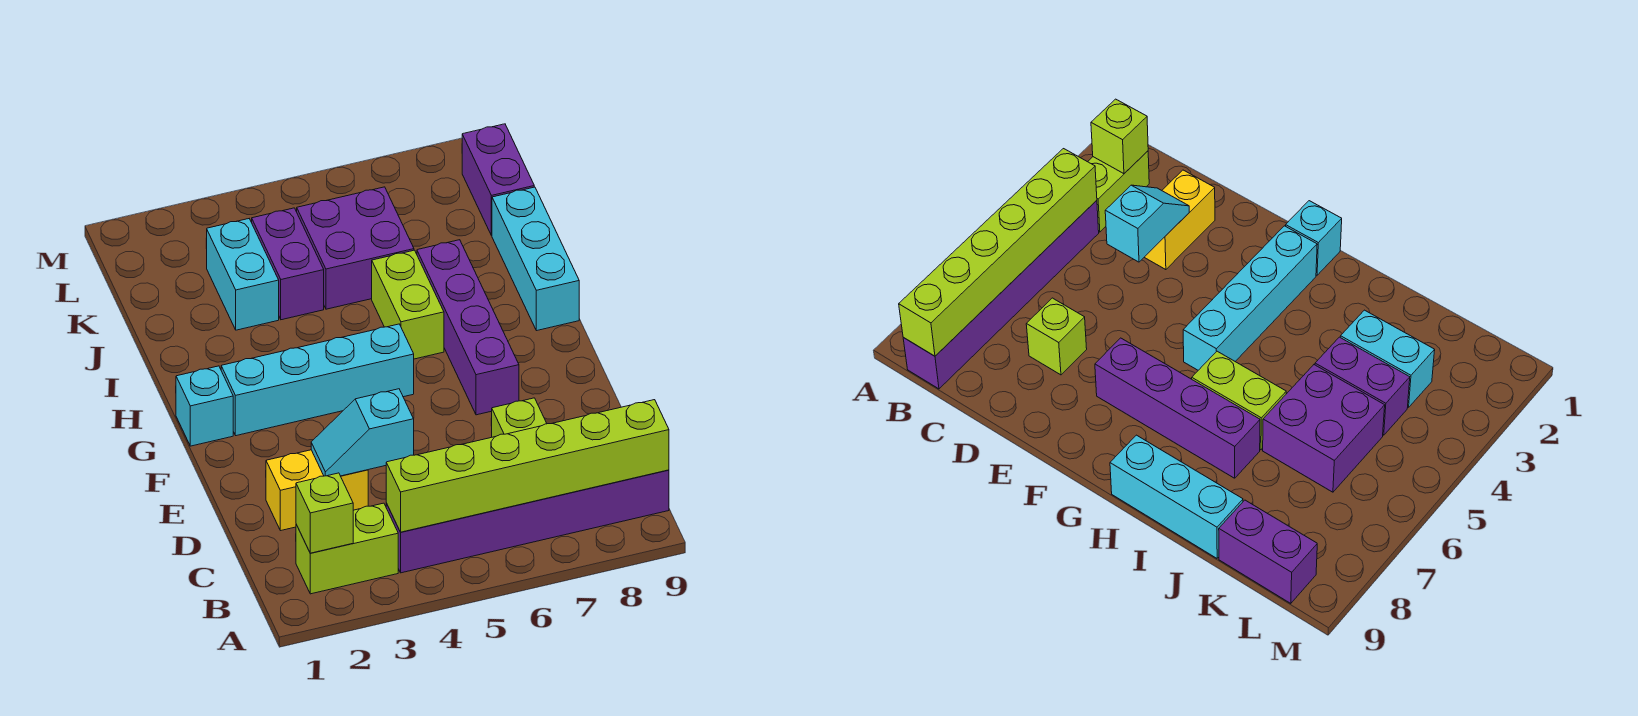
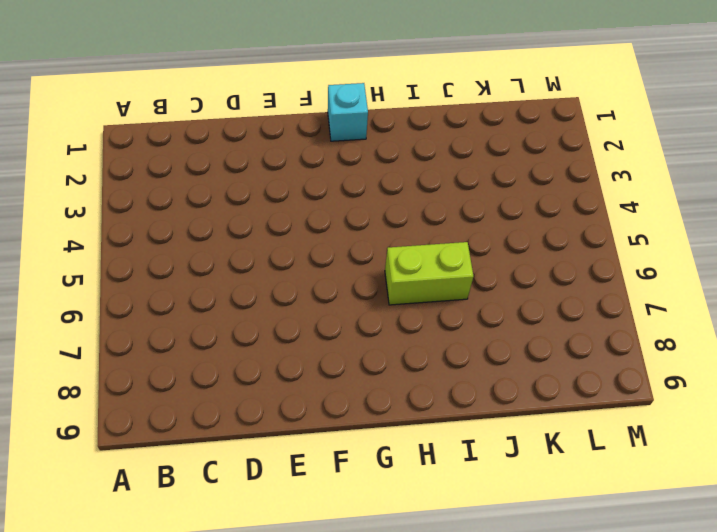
none -> lime brick B2:B3 level 1
none -> purple brick B4:B9 level 1
none -> yellow brick D2:D3 level 1

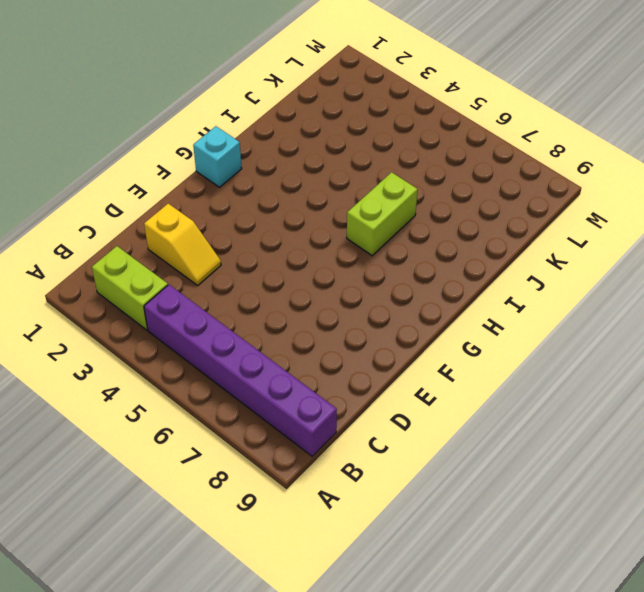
yellow slope D2:D3 level 1 top 2 -> yellow brick D2:D3 level 1
none -> lime brick D7 level 1
none -> purple brick F7:I7 level 1
none -> cyan brick G2:G5 level 1

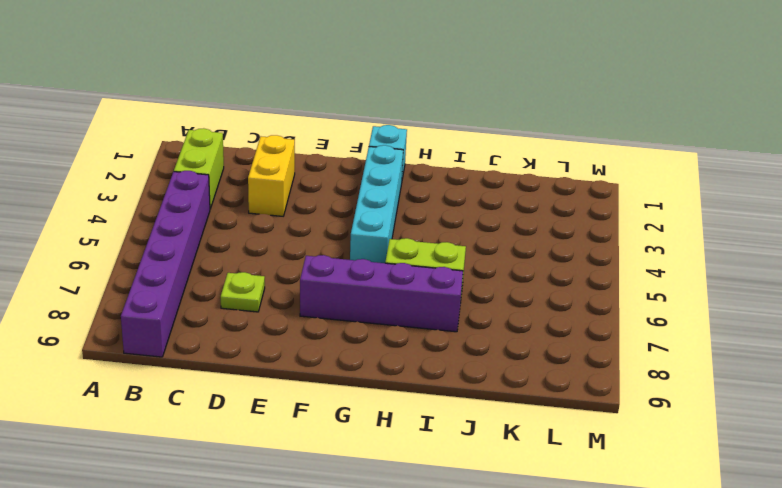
lime plate D7 level 1 -> lime brick D7 level 1
none -> cyan brick H9:J9 level 1
none -> cyan brick J3:K3 level 1
none -> purple brick J4:K4 level 1

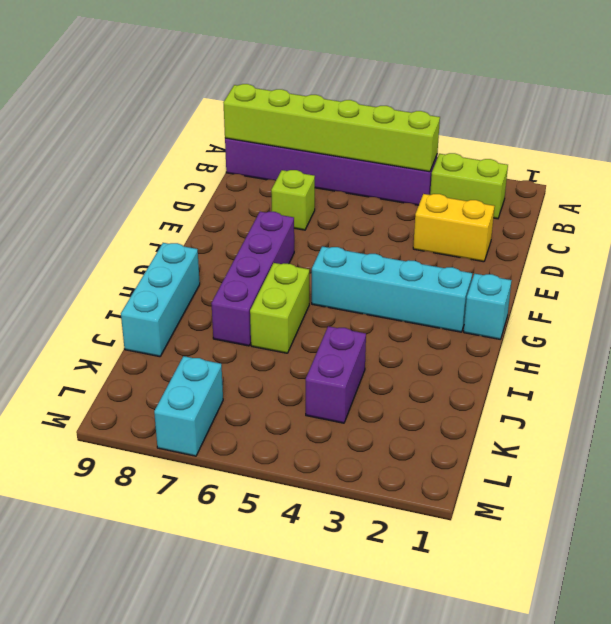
cyan brick L7:M7 level 1 -> cyan brick J3:K3 level 1
none -> purple brick J5:K6 level 1
none -> purple brick K9:L9 level 1
none -> lime brick B2 level 2

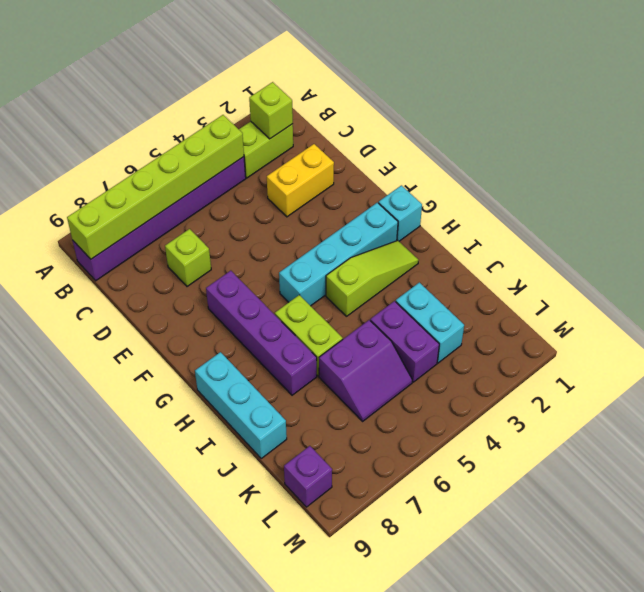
lime slope H2:H4 level 1 top 4 -> none
purple slope J5:K6 level 1 top J -> purple brick J5:K6 level 1
purple brick L9 level 1 -> purple brick K9:L9 level 1
none -> cyan slope D3:D4 level 2 top 4

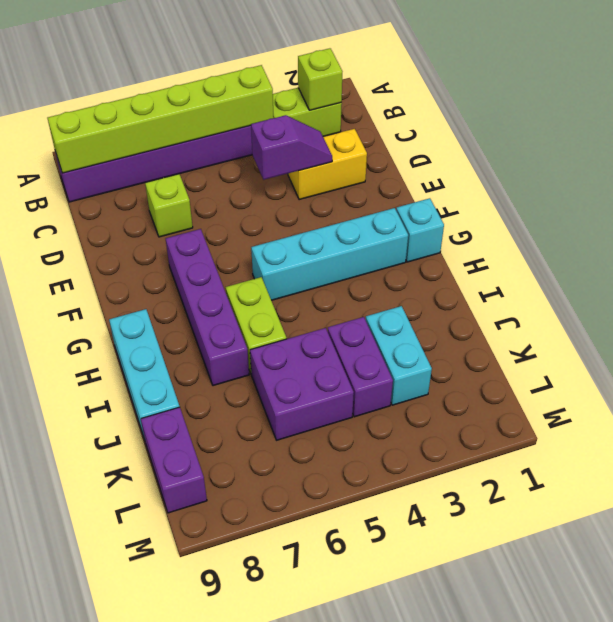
purple slope D3:D4 level 2 top 4 -> cyan slope D3:D4 level 2 top 4

